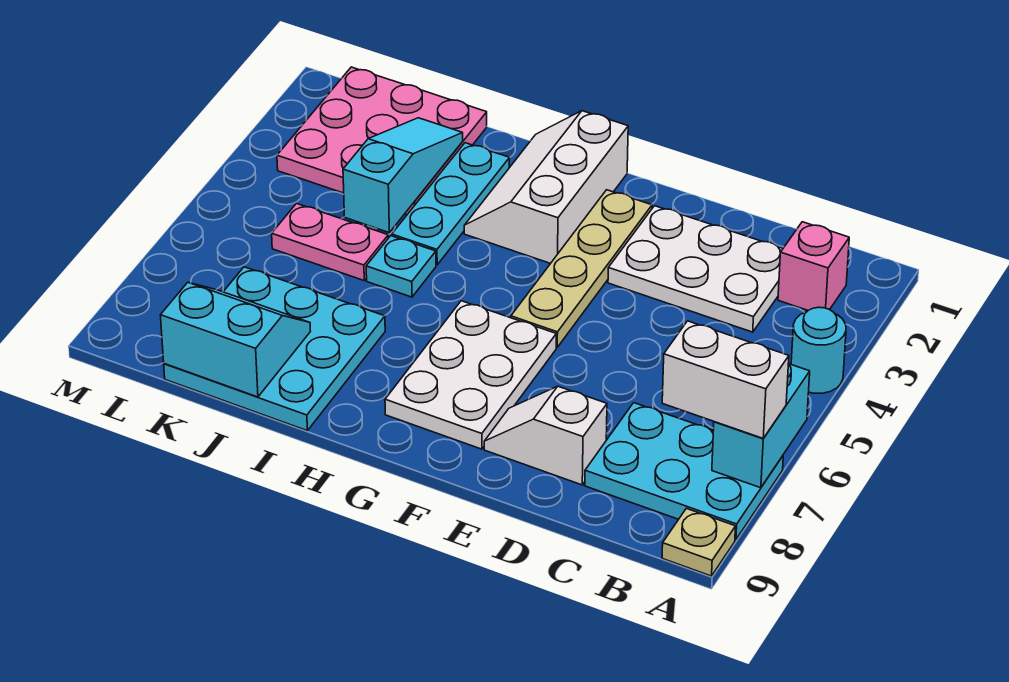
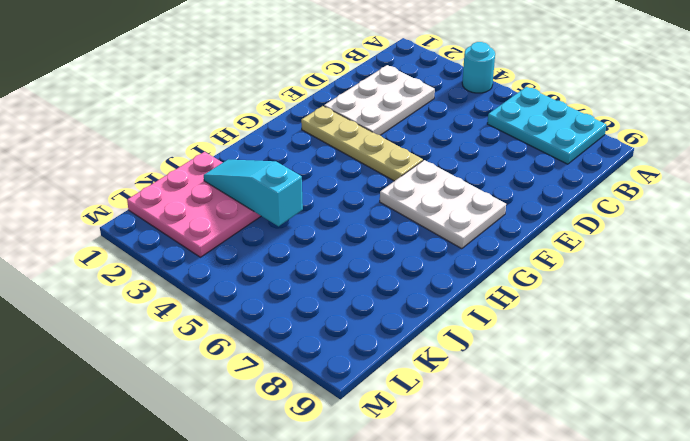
cyan plate A6:B8 level 1 -> cyan plate A7:C8 level 1
none -> tan plate A9 level 1
none -> pink brick B2 level 1
none -> white slope D8:E8 level 1 top D

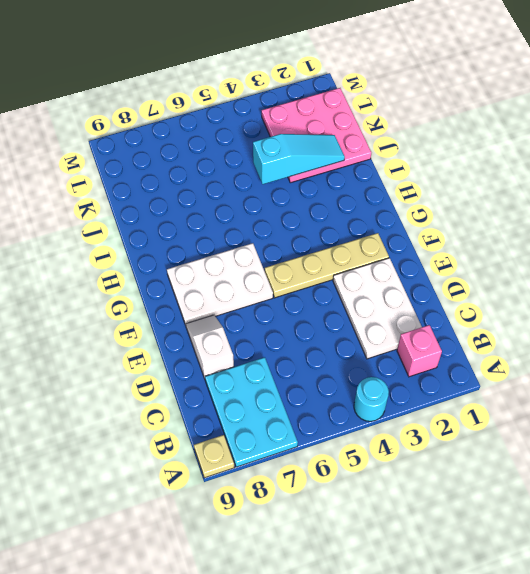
none -> white slope G1:H3 level 1 top G
none -> cyan plate I2:I4 level 1
none -> cyan plate I5 level 1

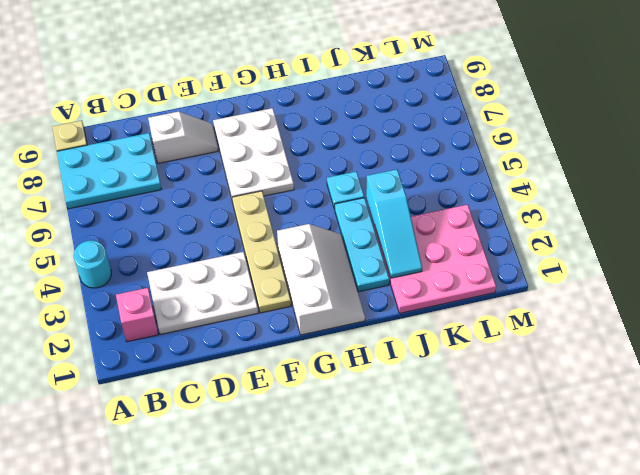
none -> cyan plate I7:K9 level 1
none -> pink plate J5:K5 level 1
none -> cyan brick A6:A7 level 2

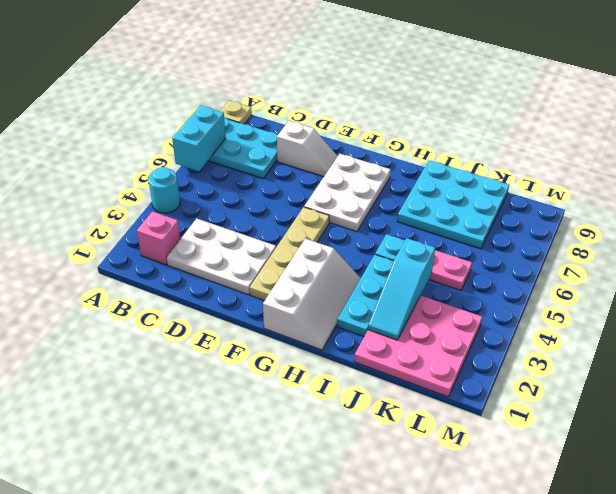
none -> cyan slope J8:K9 level 2 top 9
none -> white brick A7:B7 level 3

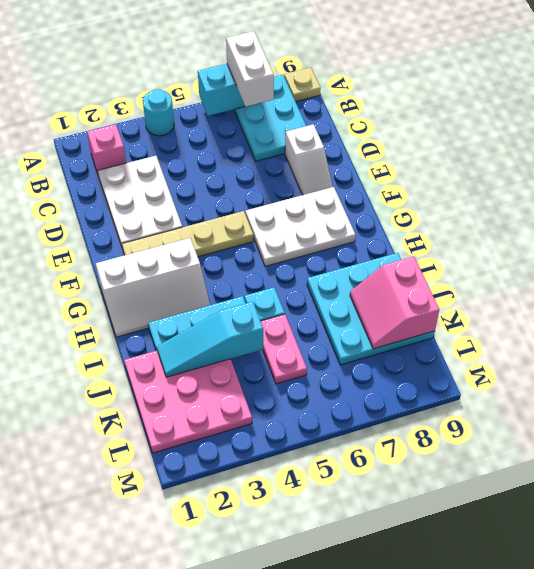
pink slope J8:K9 level 2 top 9 -> cyan slope J8:K9 level 2 top 9

